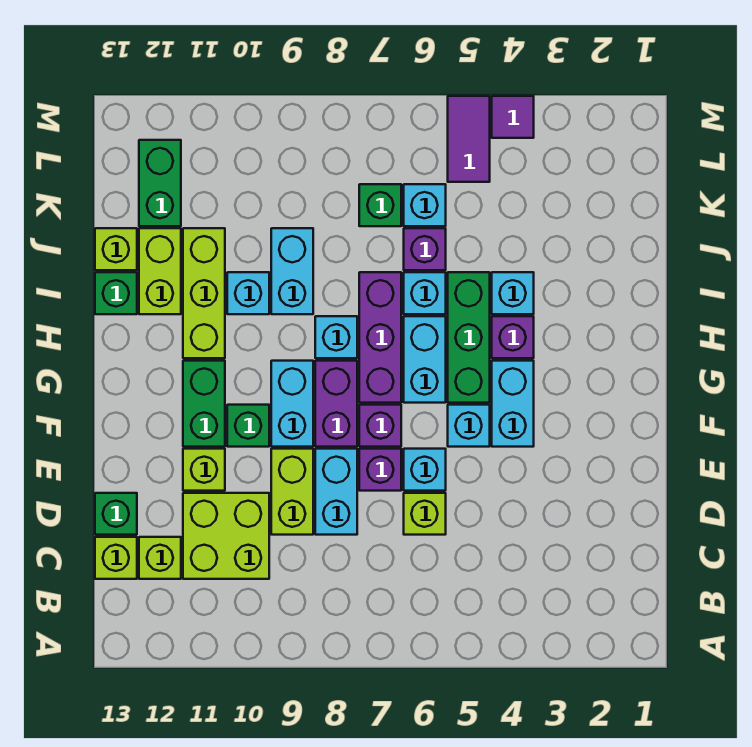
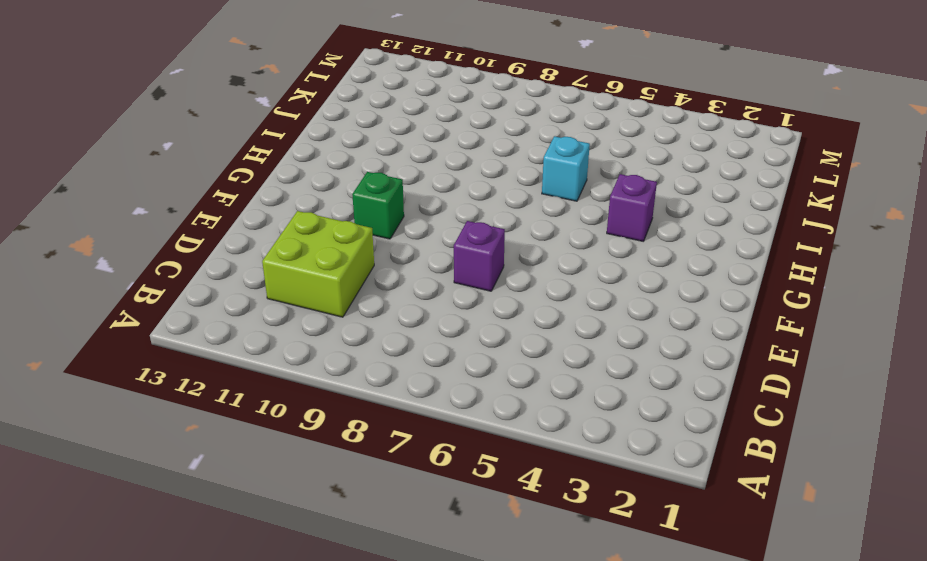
none -> lime brick C12 level 1
none -> lime brick C13 level 1
none -> lime brick D6 level 1
none -> cyan brick D8:E8 level 1

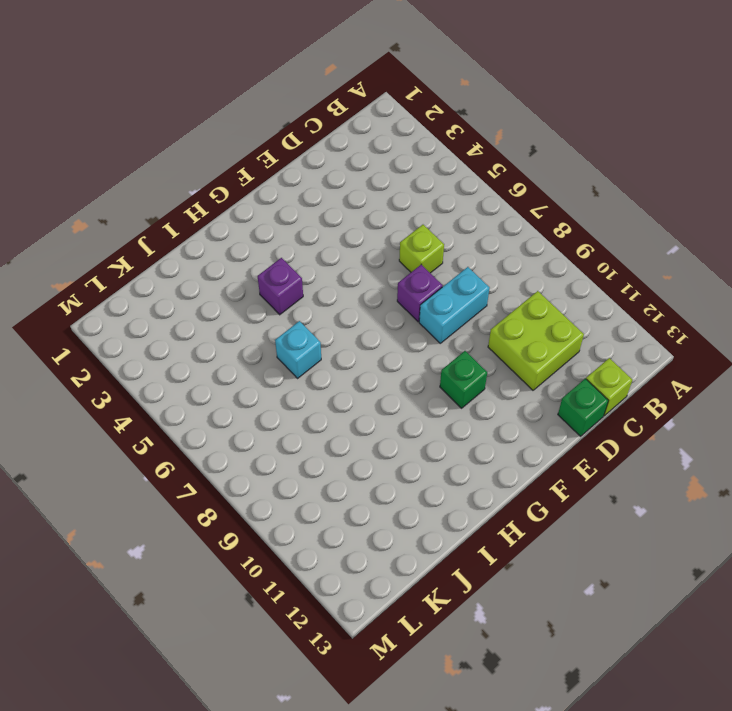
none -> lime brick C12 level 1
none -> lime brick D9:E9 level 1
none -> cyan brick E6 level 1
none -> lime brick E11 level 1

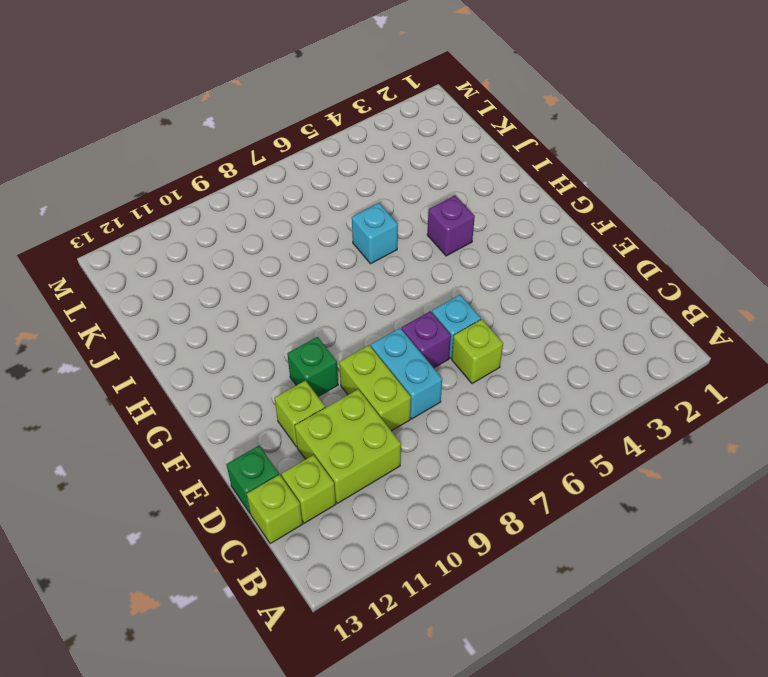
none -> cyan brick F4:G4 level 1
none -> cyan brick F5 level 1
none -> purple brick F7 level 1
none -> purple brick F8:G8 level 1

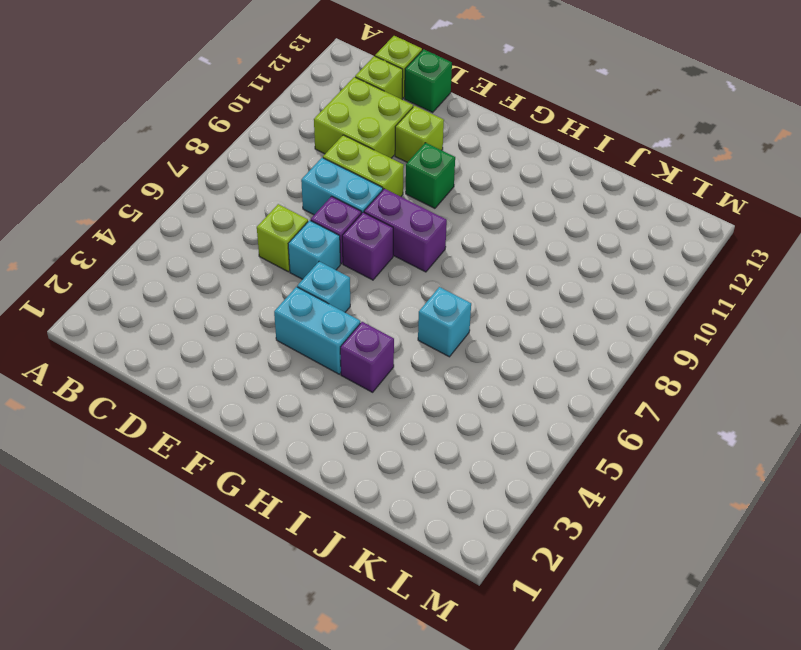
none -> cyan brick F9:G9 level 1
none -> green brick F11:G11 level 1
none -> green brick G5:I5 level 1
none -> cyan brick G6:H6 level 1

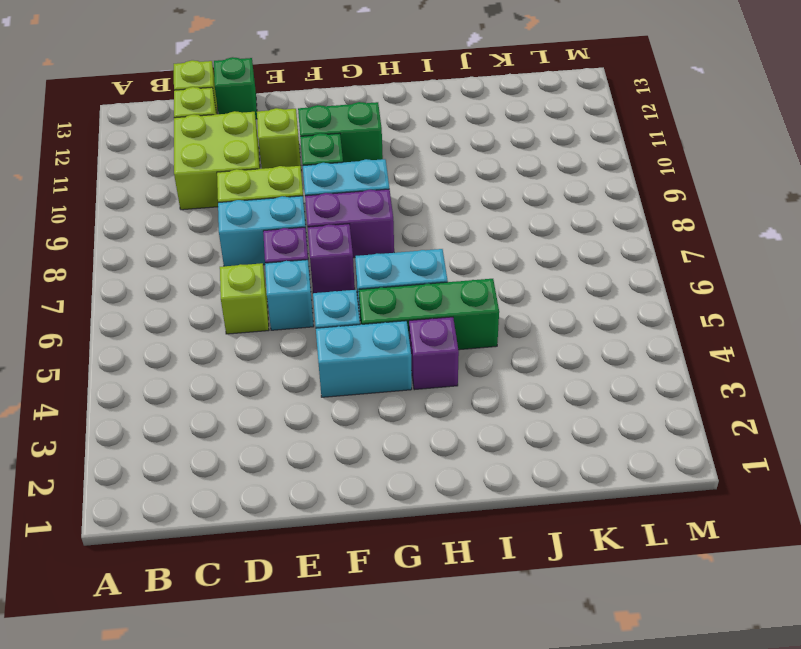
none -> purple brick G7:I7 level 1
none -> cyan brick H8 level 1
none -> lime brick H11:J11 level 1
none -> cyan brick I4 level 1

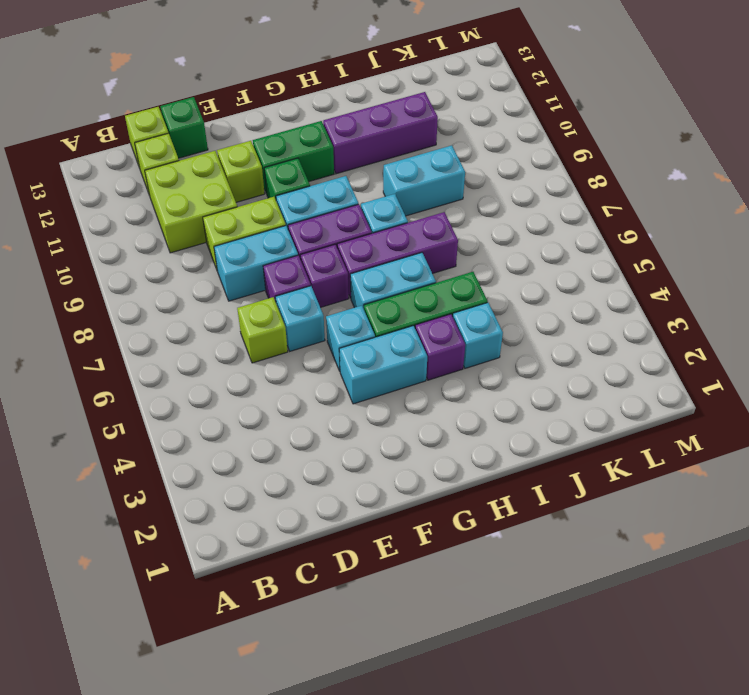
purple brick H11:J11 level 1 -> lime brick H11:J11 level 1
none -> cyan brick I6 level 1
none -> cyan brick I10 level 1
none -> lime brick I12:J12 level 1
none -> green brick I13 level 1

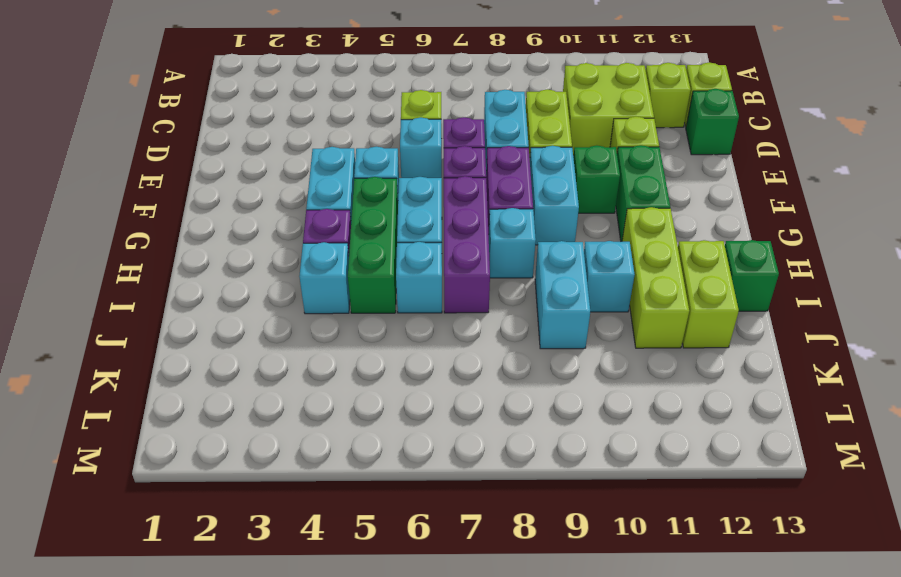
none -> purple brick J6 level 1
none -> lime brick J13 level 1
none -> cyan brick K6 level 1
none -> green brick K7 level 1

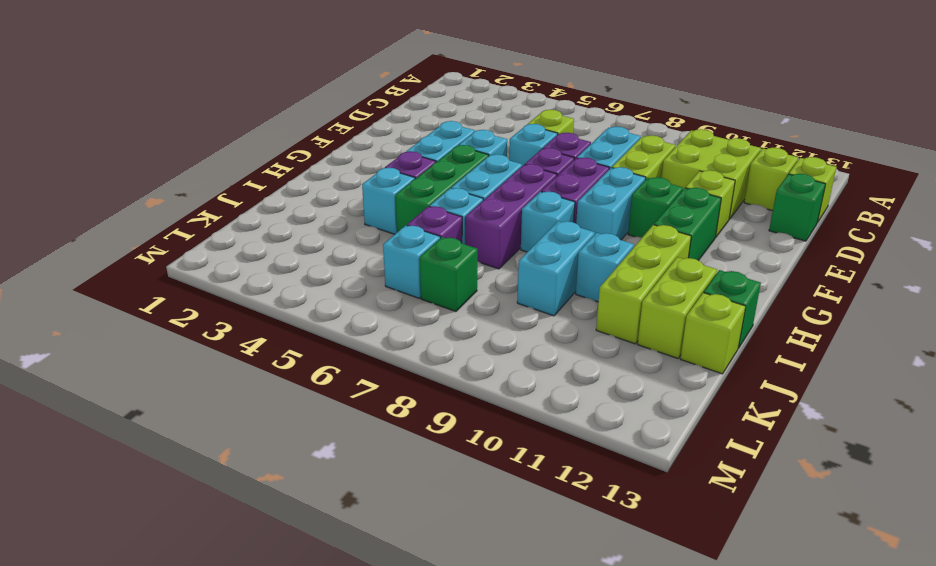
none -> green brick K12:L12 level 1
none -> purple tile L5:M5 level 1
none -> purple tile M4 level 1

